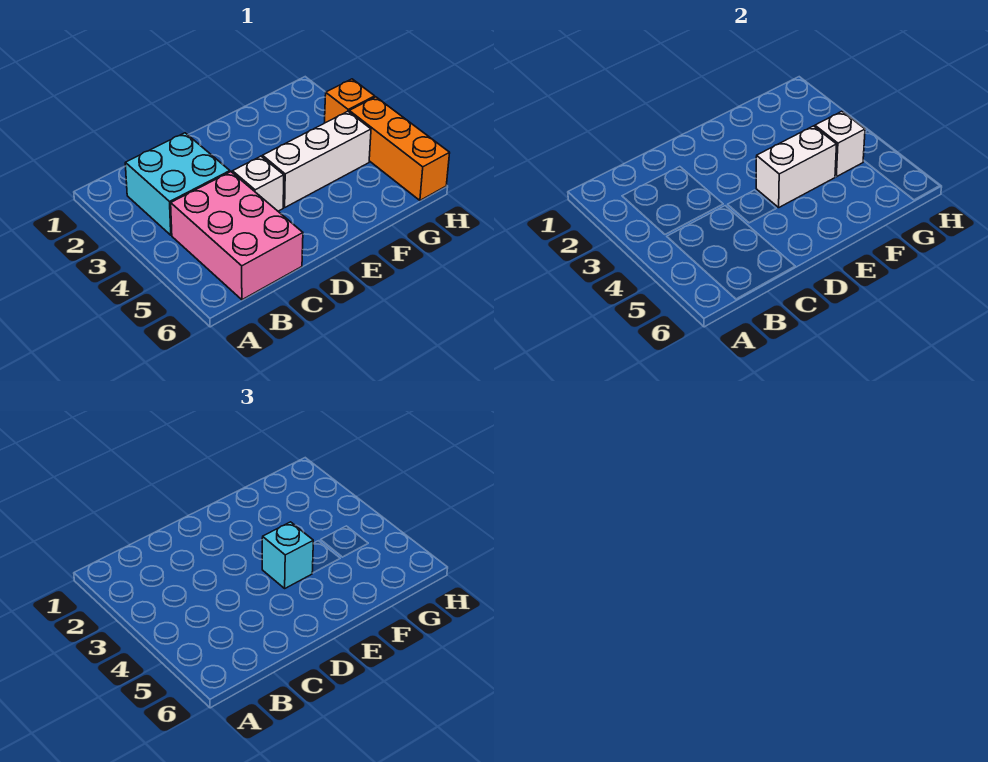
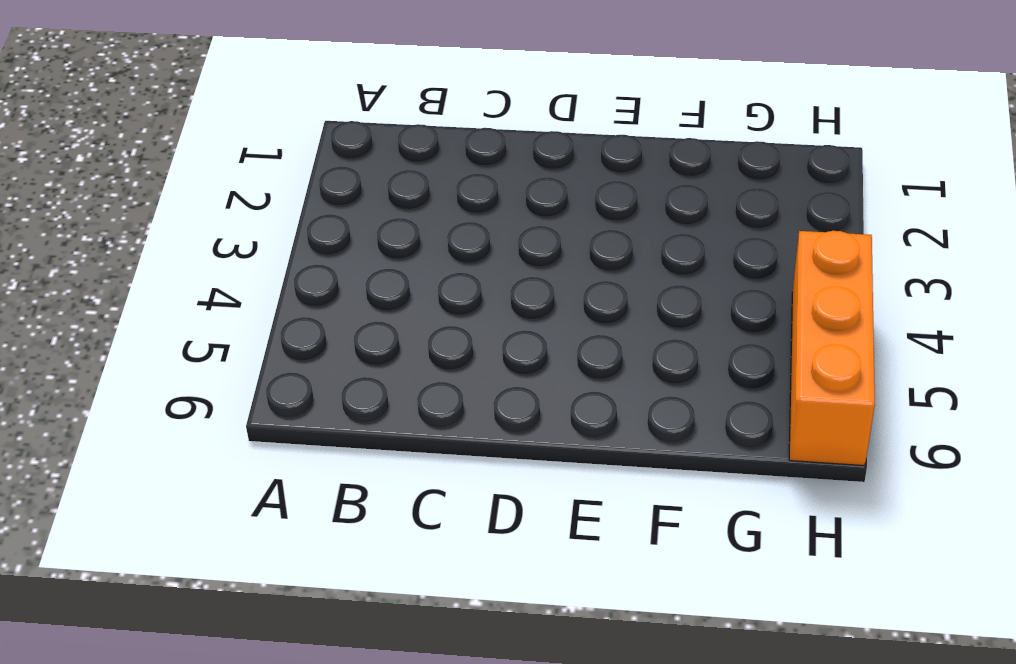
none -> cyan brick B2:C3 level 1
none -> pink brick B4:C6 level 1

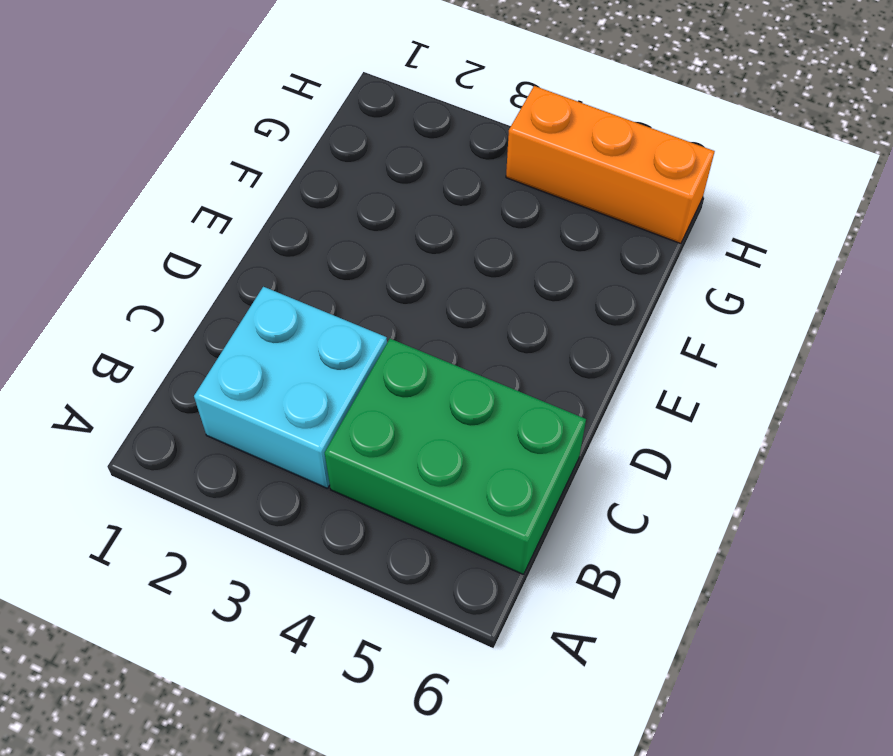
green brick B4:C6 level 1 -> pink brick B4:C6 level 1
none -> white brick D4 level 1
none -> white brick E4:G4 level 1

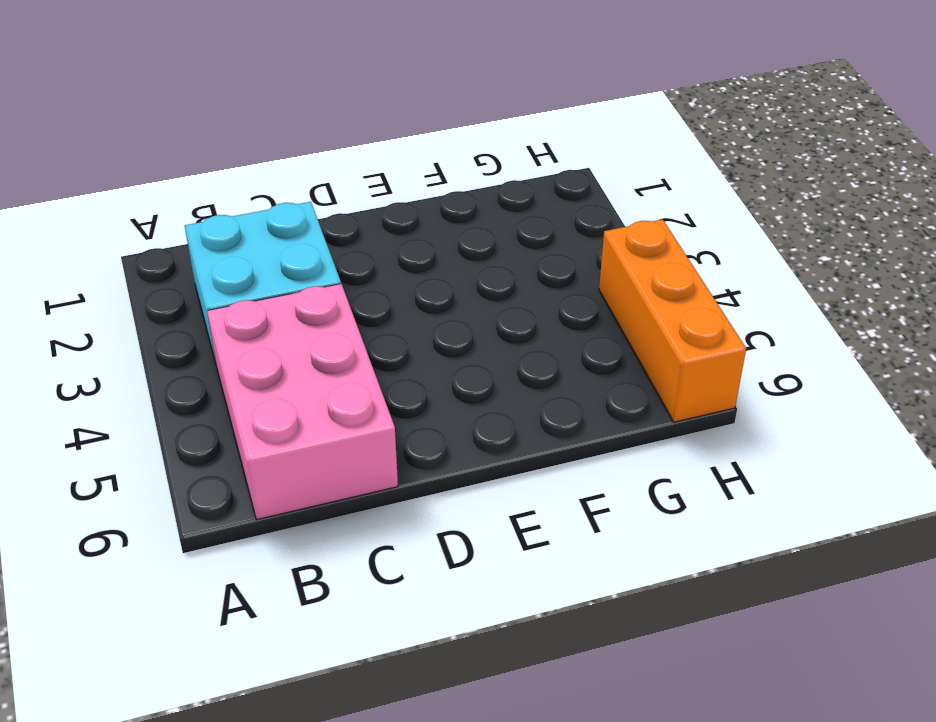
none -> white brick D4 level 1
none -> white brick E4:G4 level 1

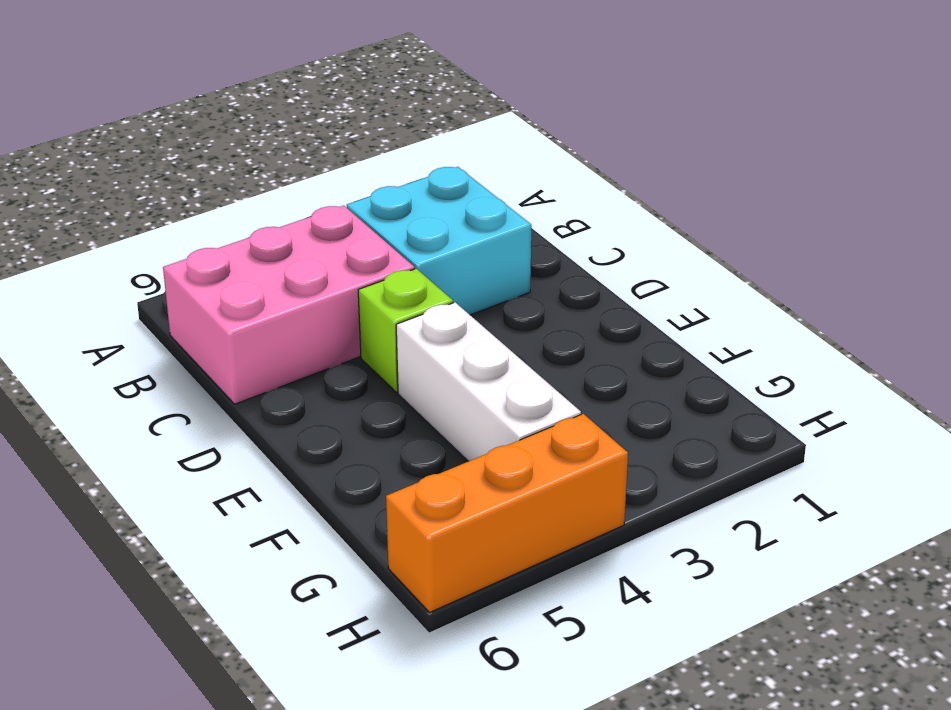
lime brick D4 level 1 -> white brick D4 level 1
none -> orange brick H3 level 1
none -> white brick E4:F4 level 2

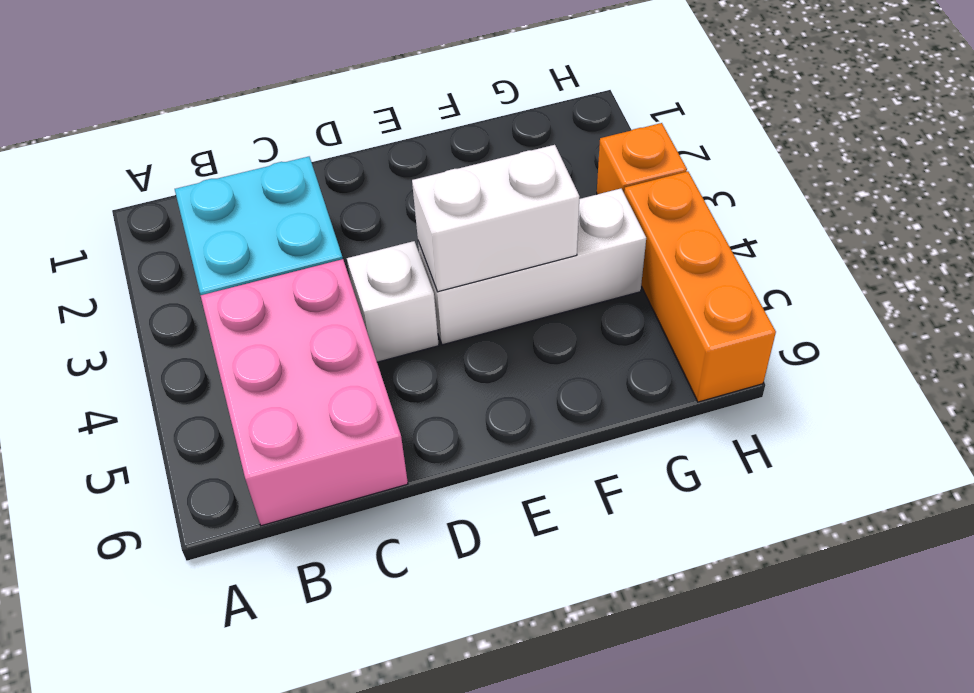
none -> white brick G4 level 2
none -> cyan brick E4 level 3

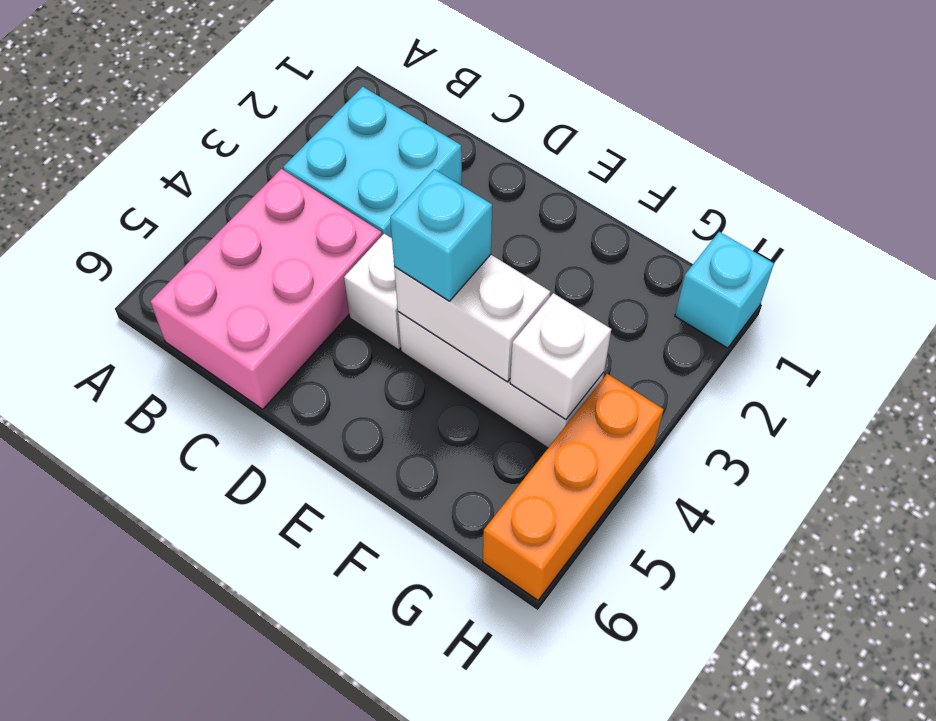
cyan brick H1 level 1 -> none
none -> orange brick H3 level 1

